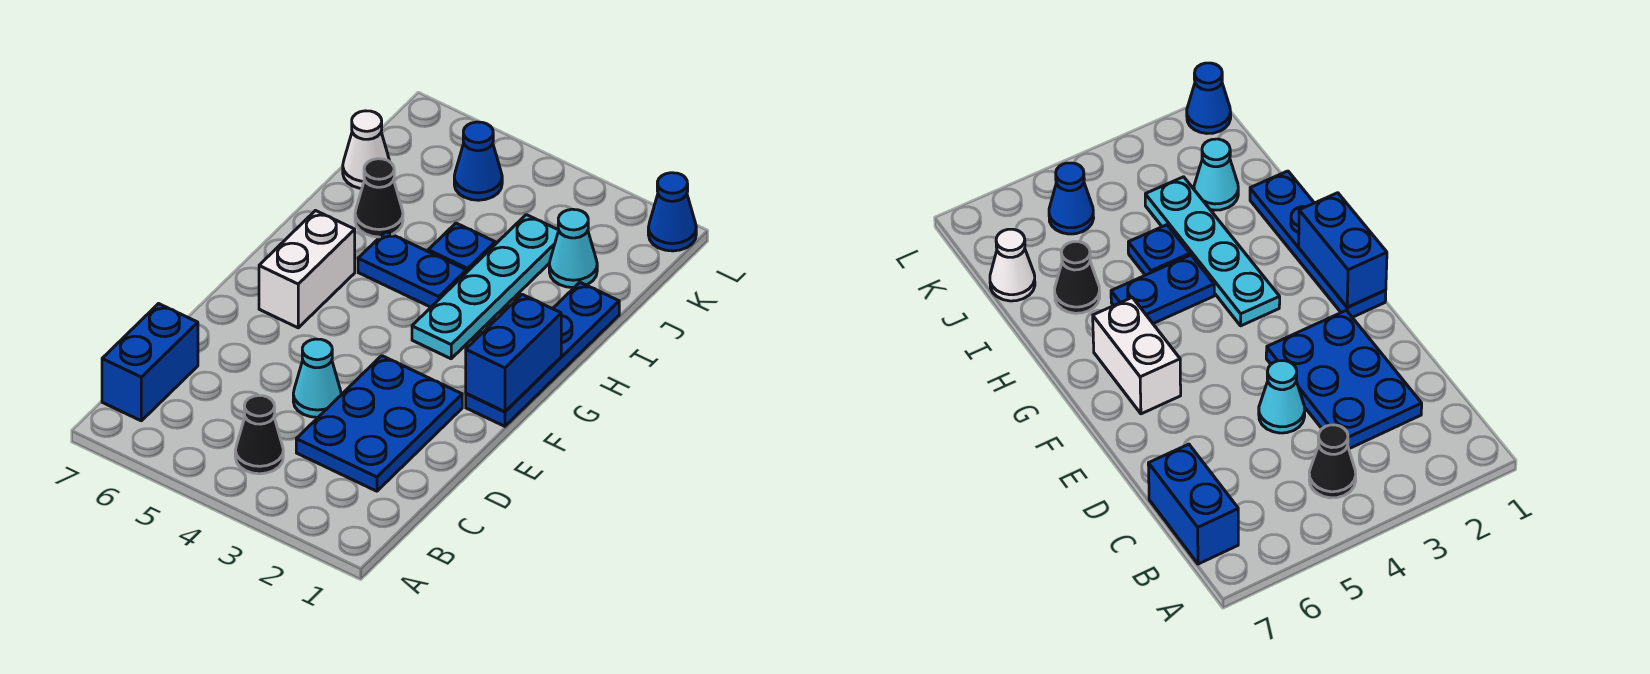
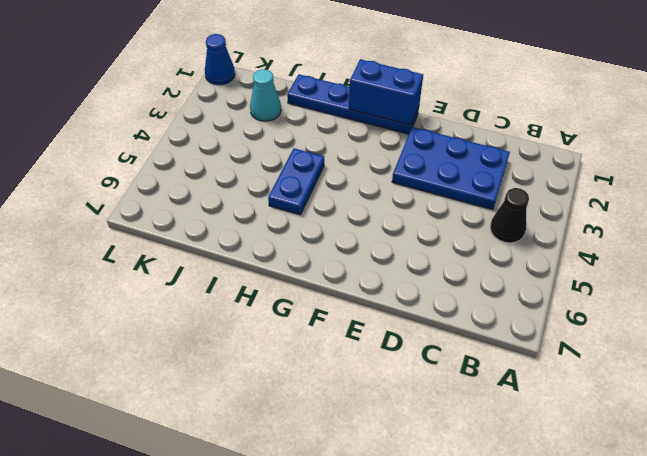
none -> blue brick B7:C7 level 1
none -> cyan cone D4 level 1
none -> white brick F6:G6 level 1

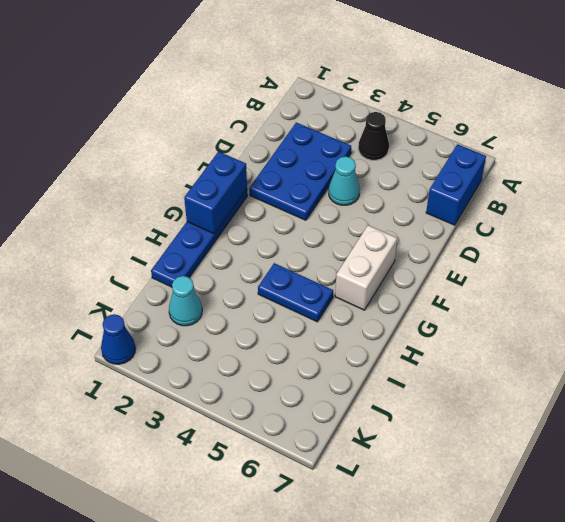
none -> cyan plate G3:J3 level 1
none -> blue plate I4 level 1
none -> black cone I6 level 1

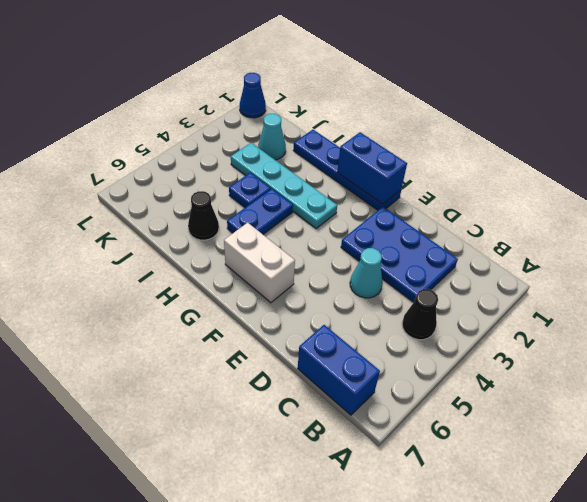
none -> white cone J7 level 1
none -> blue cone K5 level 1

